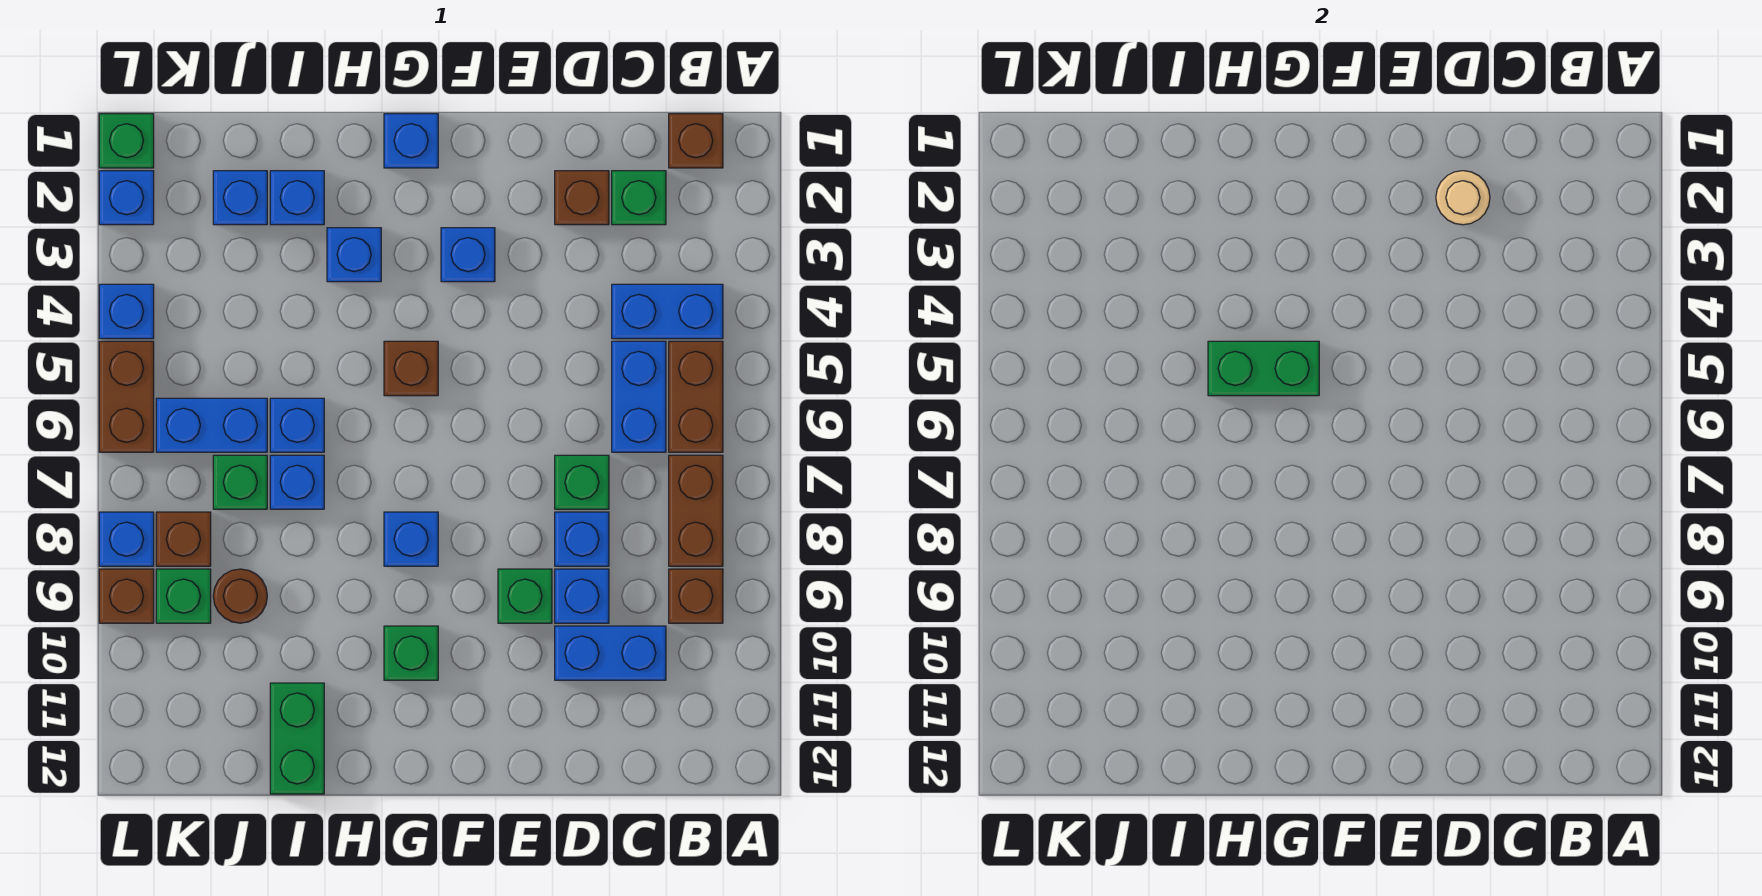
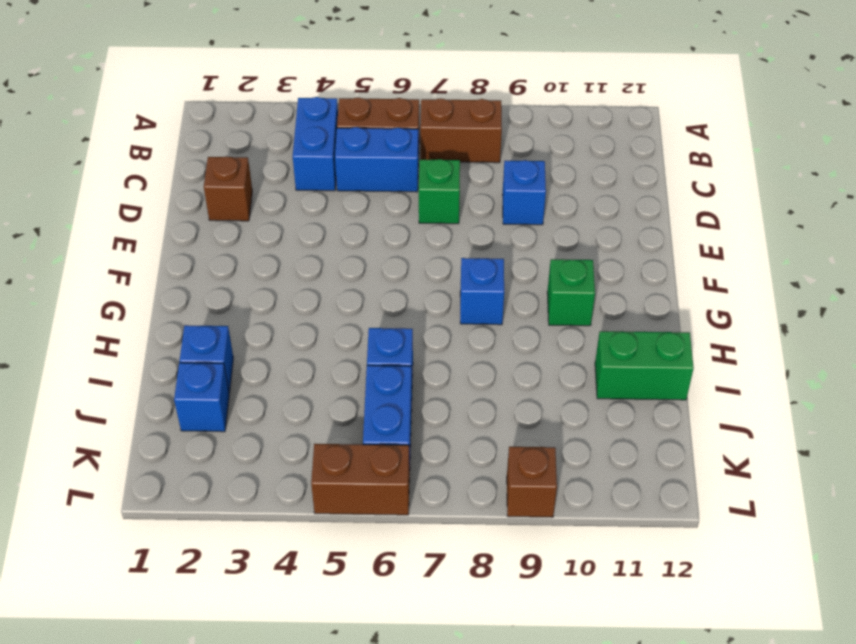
none -> brown brick B1 level 1
none -> brown brick B9 level 1
none -> green brick C2 level 1
none -> blue brick C10:D10 level 1

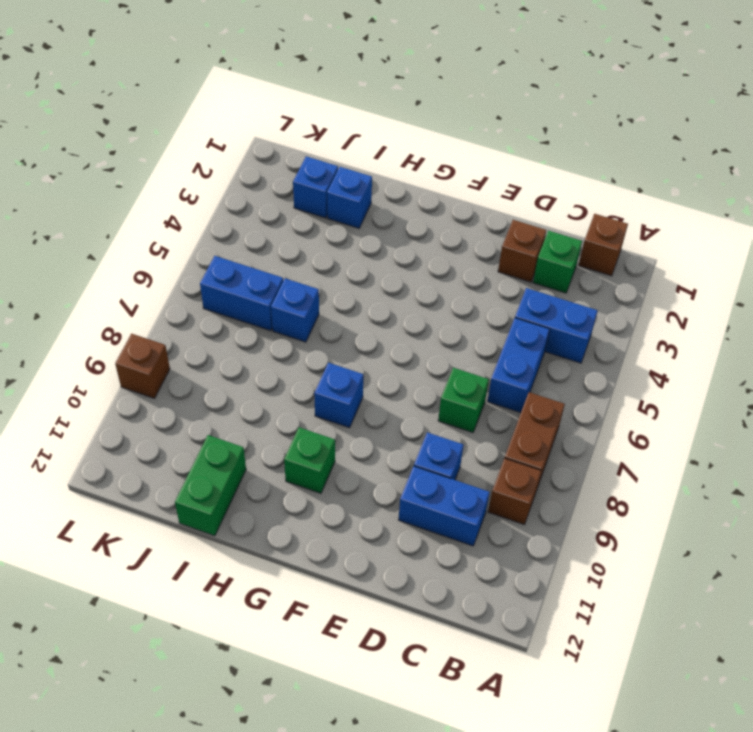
none -> brown brick B5:B6 level 1
none -> blue brick D8 level 1
none -> green brick E9 level 1
none -> blue brick F3 level 1

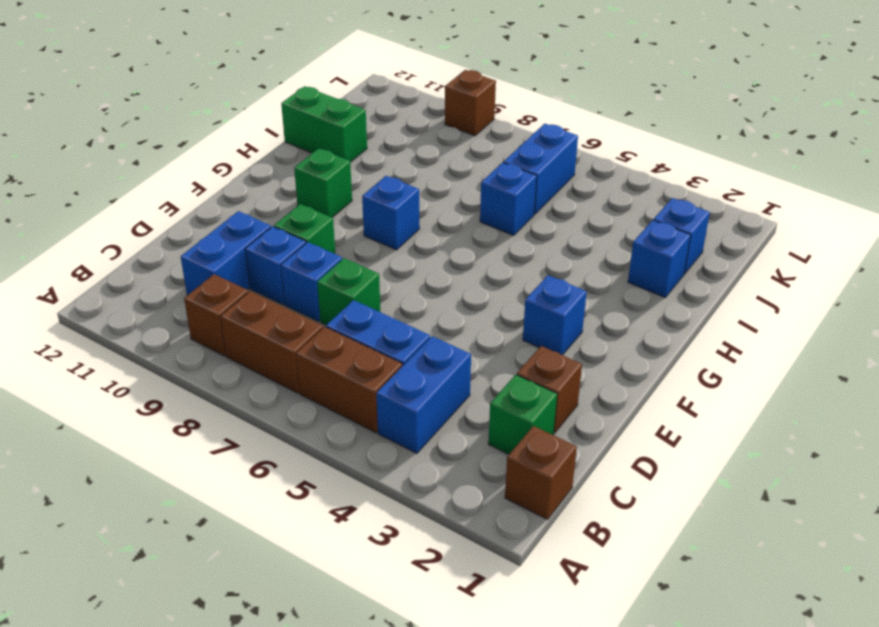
none -> blue brick G1 level 1
none -> brown brick G5 level 1
none -> blue brick H3 level 1
none -> blue brick I7 level 1

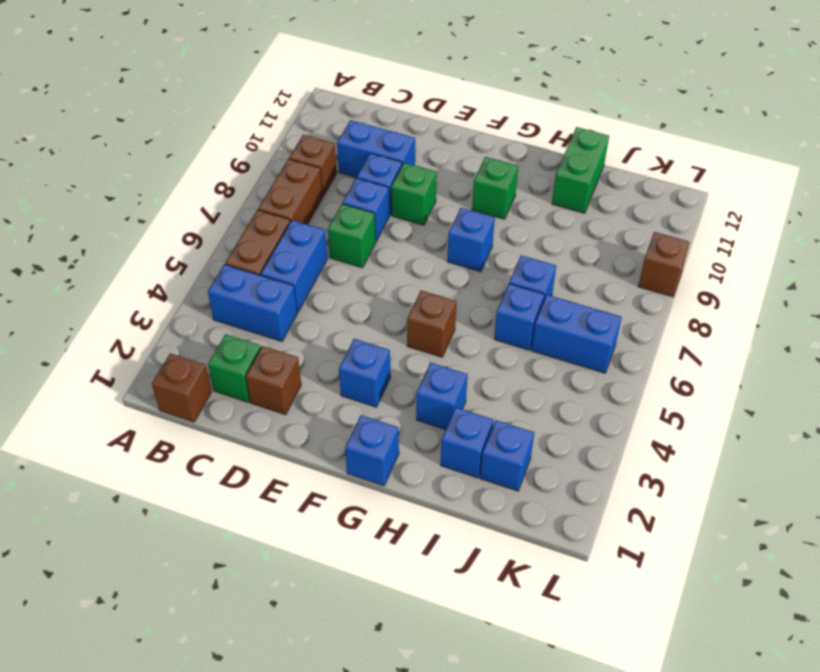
none -> green brick J7 level 1
none -> brown round brick J9 level 1
none -> brown brick K8 level 1
none -> green brick K9 level 1

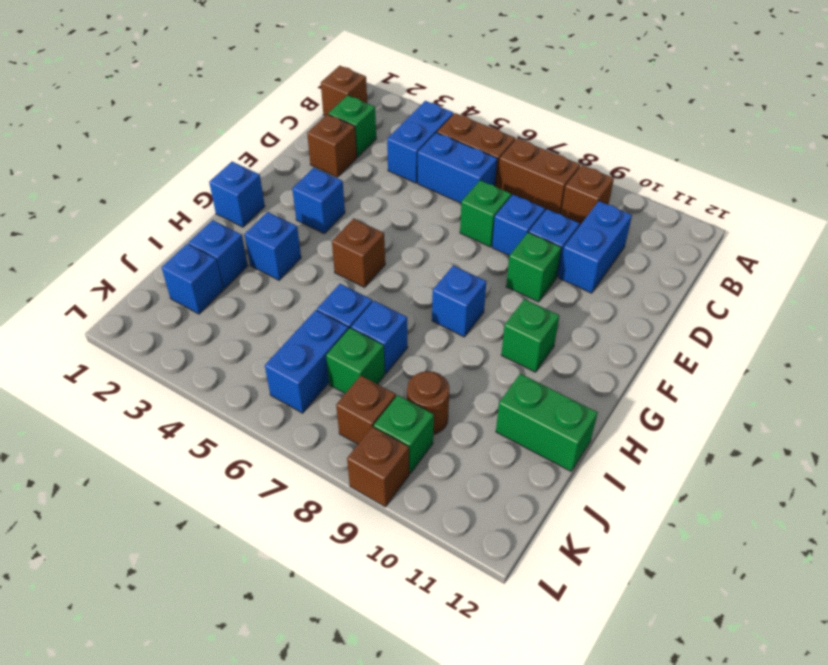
none -> green brick L1 level 1
none -> blue brick L2 level 1
none -> blue brick L4 level 1
none -> brown brick L5:L6 level 1

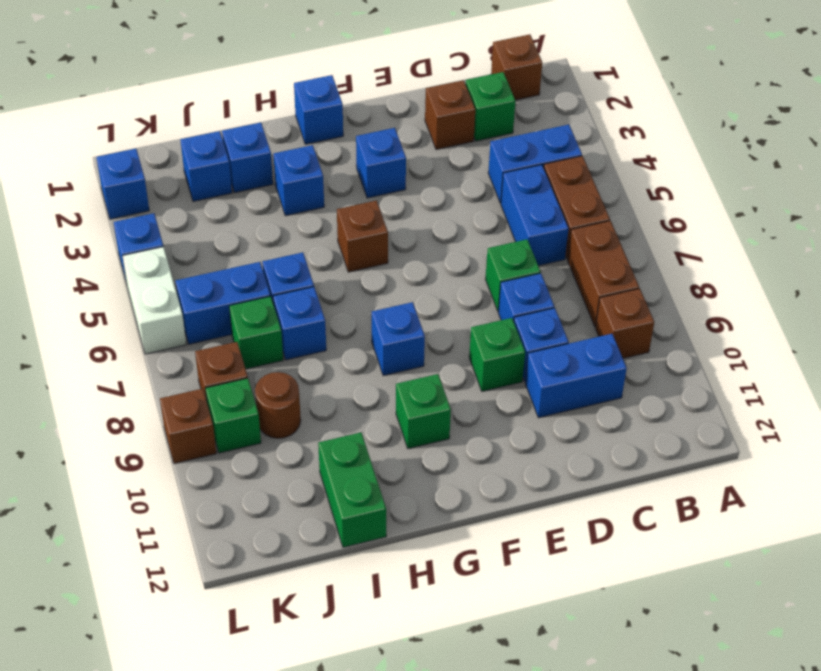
white brick L5:L6 level 1 -> brown brick L5:L6 level 1
none -> green brick L1 level 1
none -> blue brick L8 level 1
none -> tan round brick D2 level 2
none -> green brick G5:H5 level 2

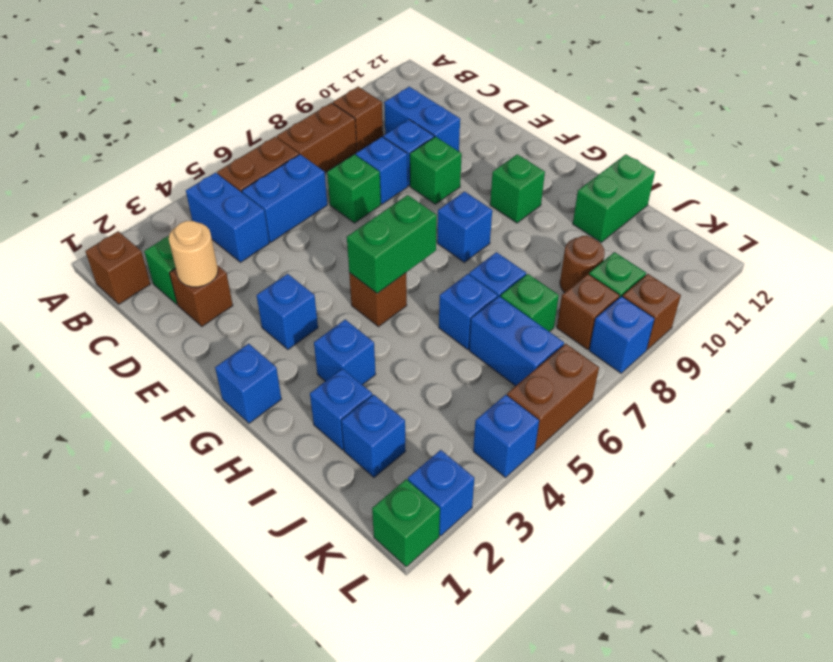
green brick G5:G6 level 2 -> green brick G5:H5 level 2

